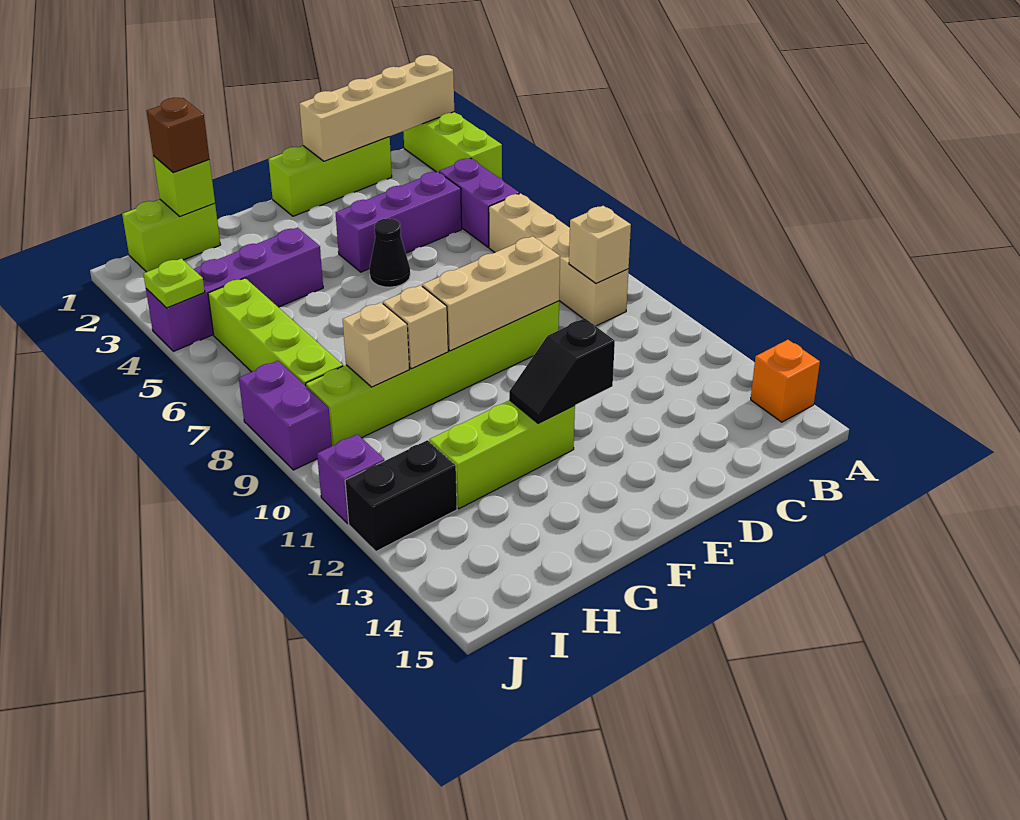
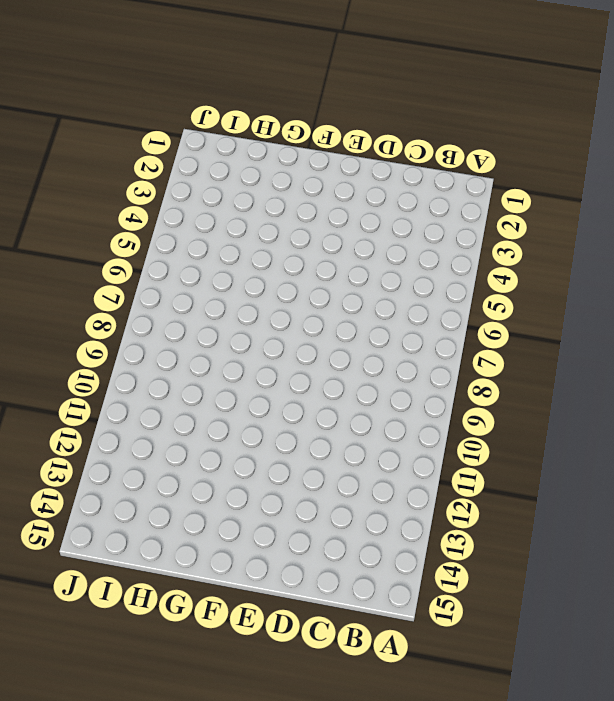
none -> lime brick A1:A3 level 1
none -> orange brick A14 level 1
none -> purple brick B4:B5 level 1

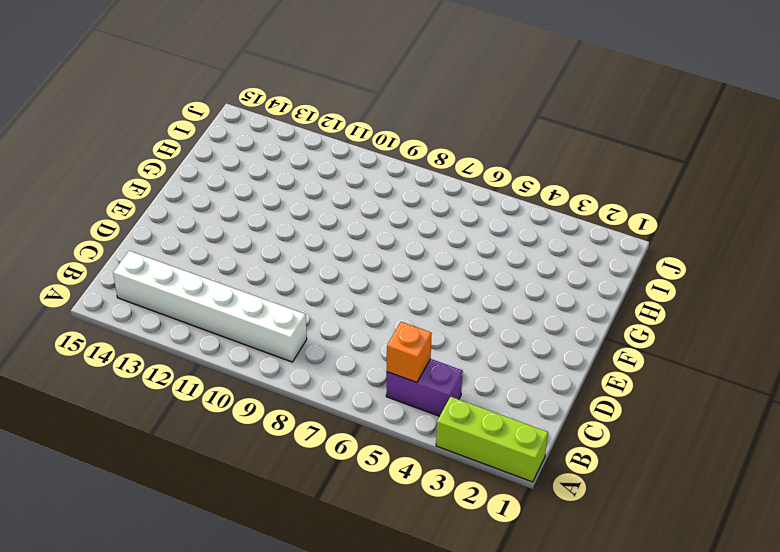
orange brick B5 level 2 -> orange brick A14 level 1
white brick B9:B14 level 1 -> tan brick B6:B9 level 1
none -> lime brick C1:E1 level 1
none -> purple brick C4:E4 level 1
none -> lime brick D9:I9 level 1

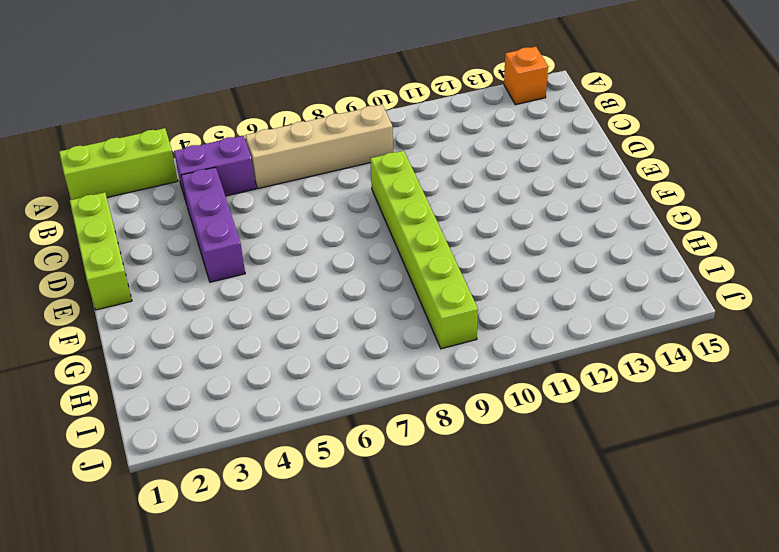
none -> black cone E5 level 1
none -> lime brick F12:H12 level 1
none -> purple brick G4:J4 level 1

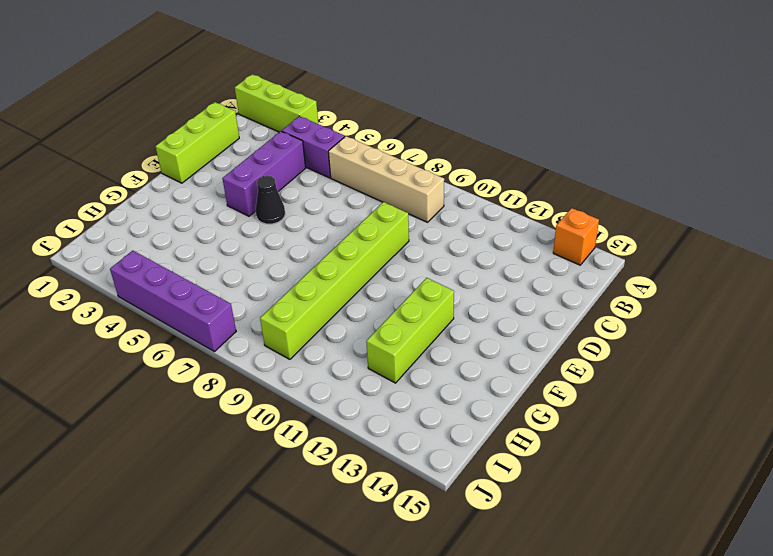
purple brick J4:J7 level 1 -> purple brick G4:J4 level 1
none -> lime brick H1:I1 level 1
none -> lime brick I5:I8 level 1
none -> black brick I12:J12 level 1

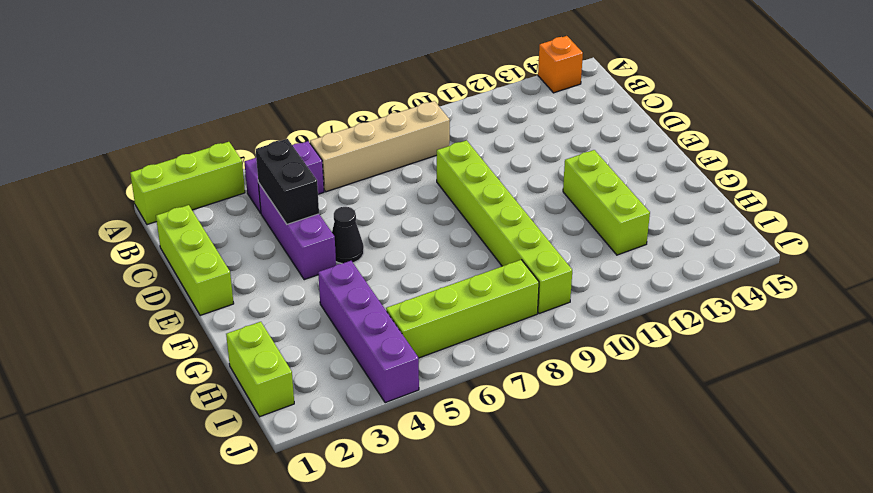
black brick C4:D4 level 2 -> black brick I12:J12 level 1
none -> purple brick J8:J9 level 1
none -> purple brick J11 level 1
none -> tan brick A1:D1 level 2

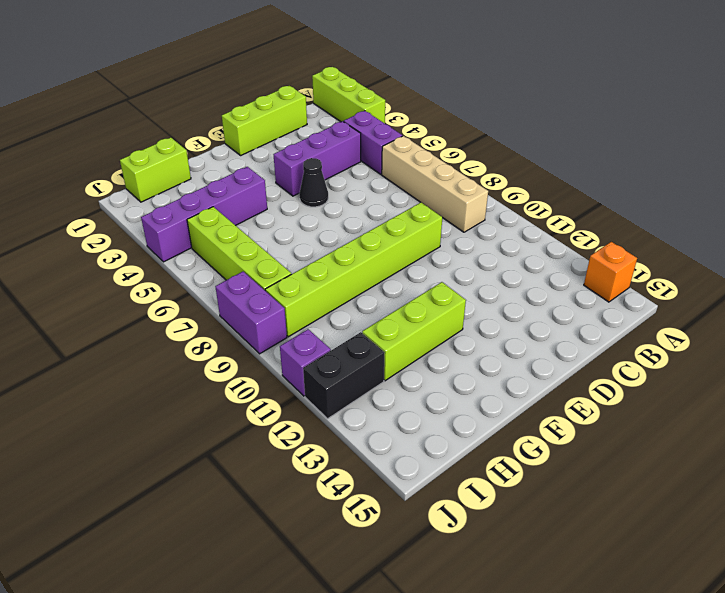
none -> tan brick A1:D1 level 2
none -> tan brick B9 level 2
none -> tan brick D9:F9 level 2

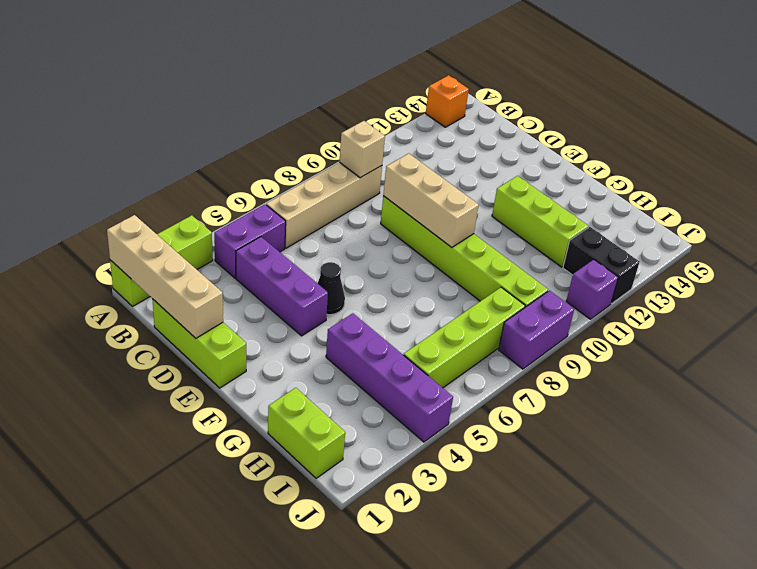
none -> black slope E12:F12 level 2 top E
none -> tan brick G9 level 2
none -> lime brick H1 level 2

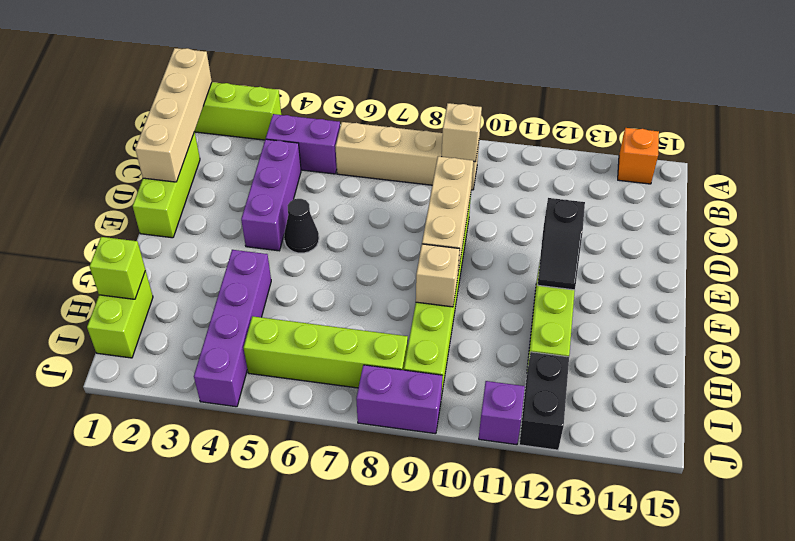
none -> tan brick H9 level 2
none -> lime plate J4 level 2
none -> brown brick H1 level 3

